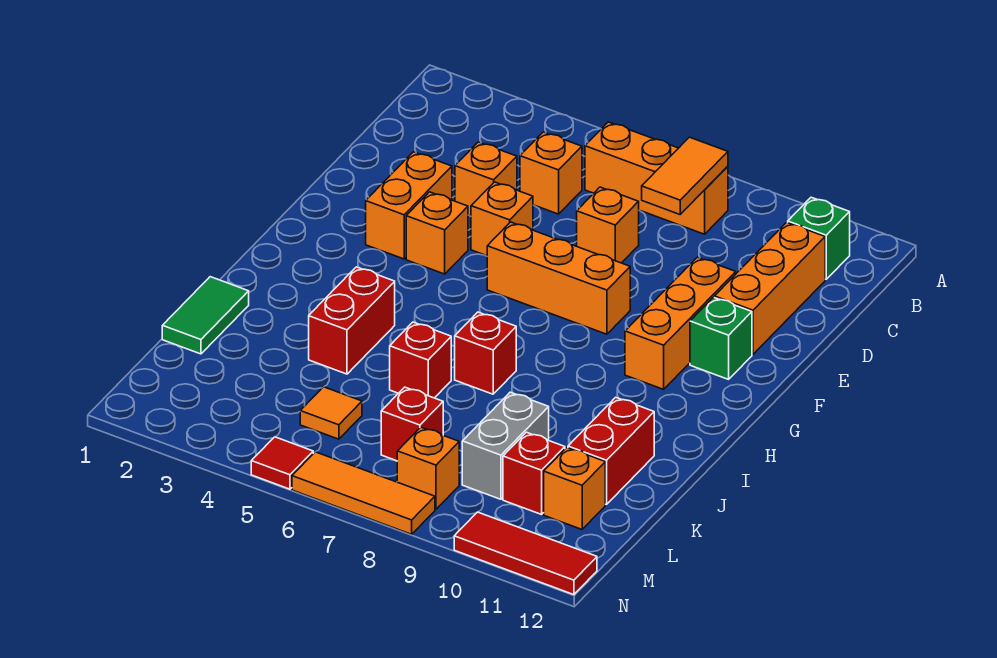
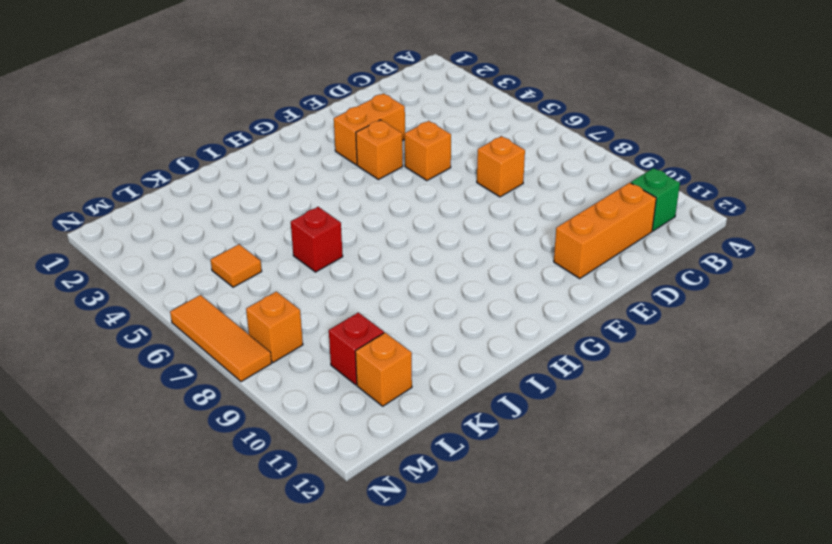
none -> orange brick B6:B8 level 1
none -> orange brick C5 level 1
none -> orange brick D4 level 1

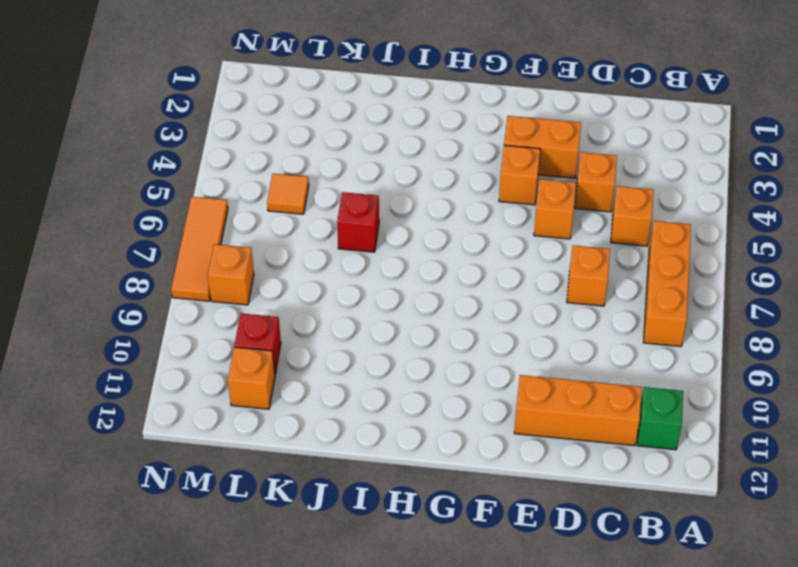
none -> orange brick E10:G10 level 1
none -> orange brick F6:F8 level 1
none -> green brick F11 level 1

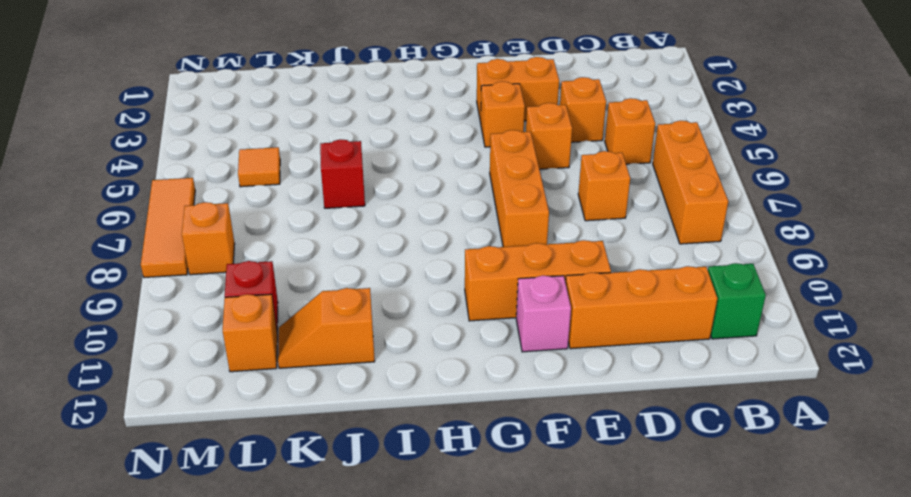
pink brick F11 level 1 -> green brick F11 level 1
orange slope J11:K11 level 1 top J -> red brick J11:K11 level 1
none -> red brick I4:J4 level 1
none -> red brick I7 level 1
none -> green tile J1:K1 level 1

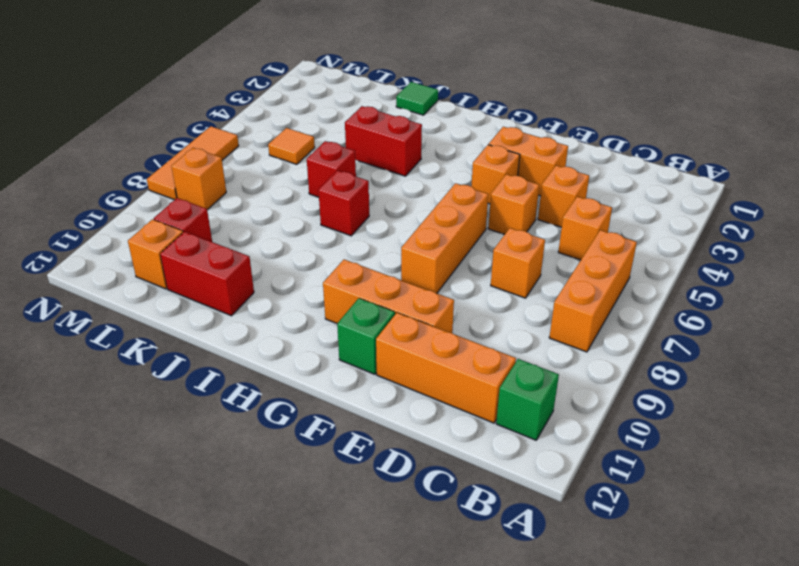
green tile J1 level 1 -> green tile J1:K1 level 1
none -> grey brick K9:L9 level 1
none -> red brick L7 level 1
none -> red tile N5 level 1

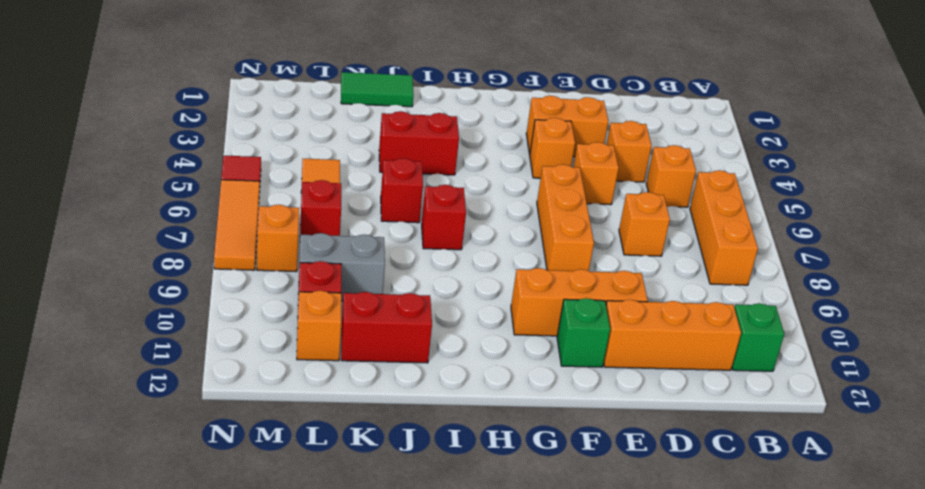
none -> red tile N10:N12 level 1
none -> orange tile B8:C8 level 2

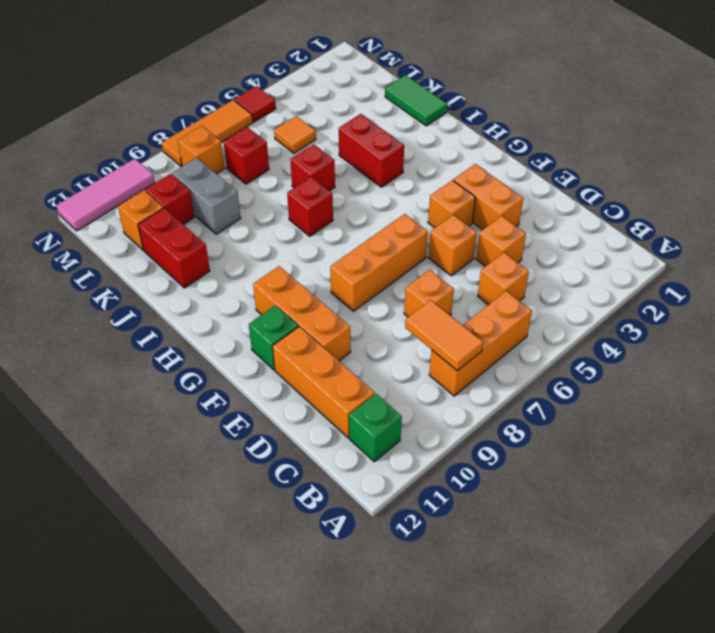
pink tile N10:N12 level 1 -> red tile N10:N12 level 1

